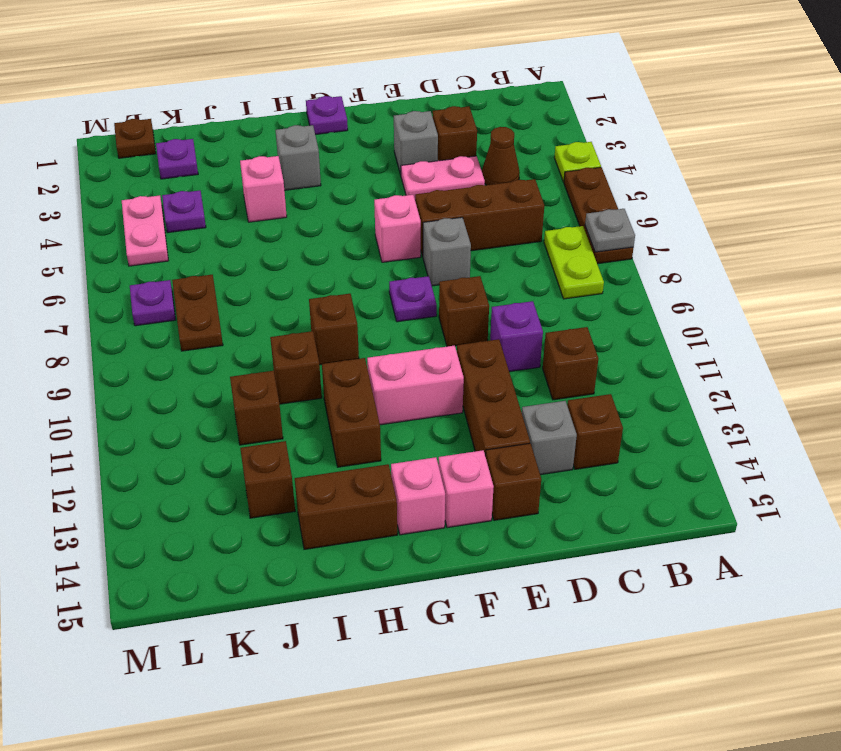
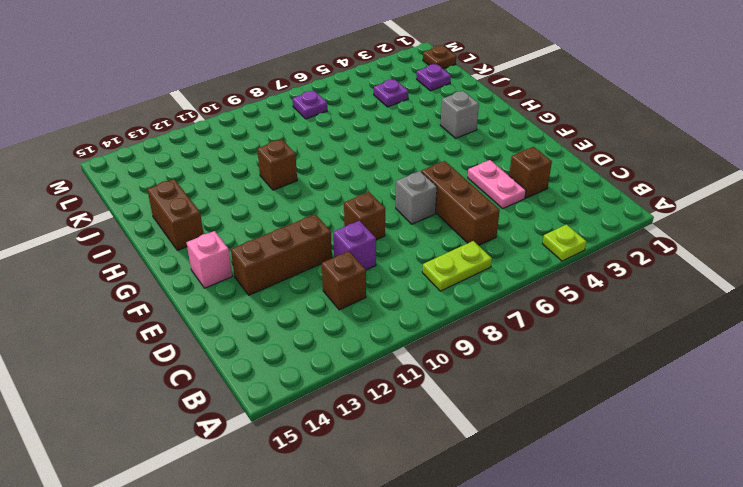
none -> brown plate A5:A7 level 1
none -> brown cone C4 level 1
none -> brown brick C13 level 1
none -> grey brick D13 level 1

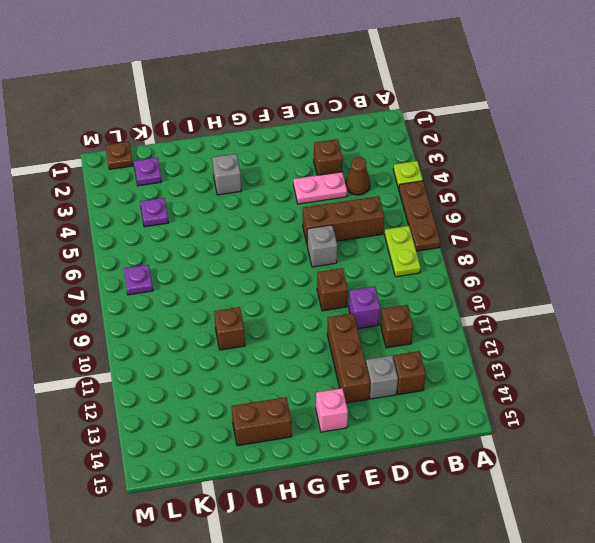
none -> grey brick E3 level 1
none -> brown brick E14 level 1
none -> pink brick F6 level 1
none -> purple plate F8 level 1

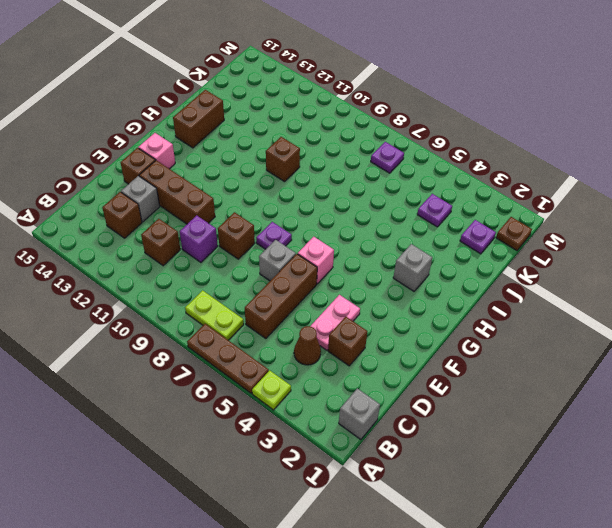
grey brick B1 level 1 -> grey brick E3 level 1
none -> pink brick F11:G11 level 1
none -> purple plate G1 level 1
none -> pink brick G14 level 1
none -> brown brick H9 level 1

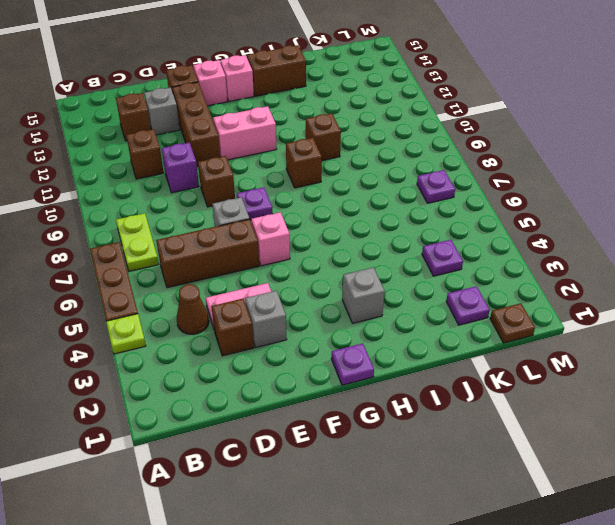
none -> brown brick H11:H12 level 1
none -> pink brick I4 level 1
none -> brown brick J11 level 1
none -> brown brick J13 level 1

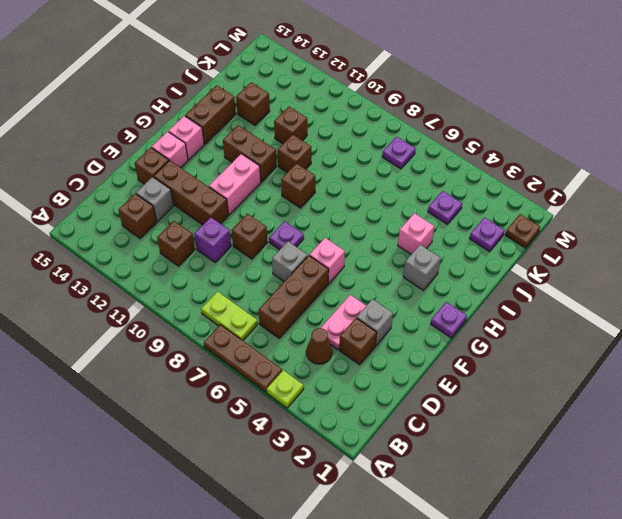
none -> brown plate K7:K8 level 1
none -> pink plate L4:L5 level 1
none -> grey plate A7 level 2

